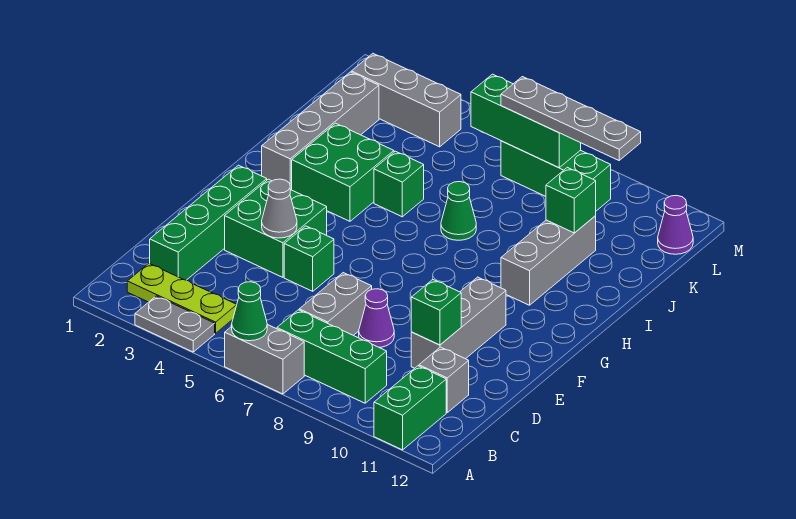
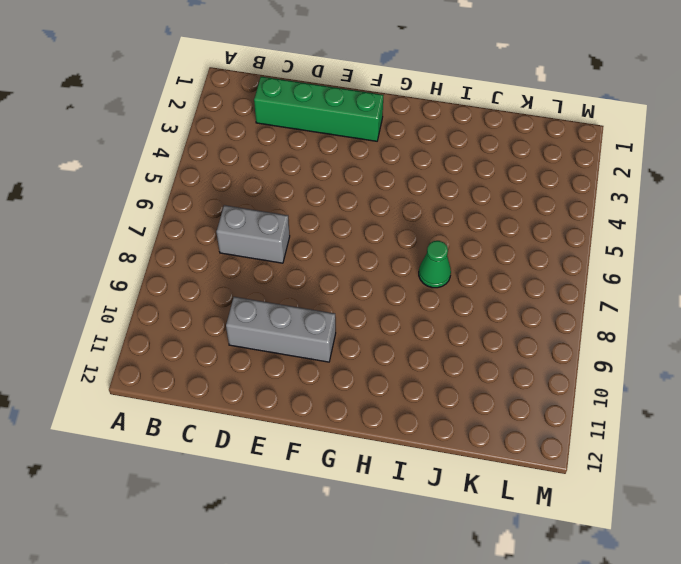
none -> grey plate A3:A4 level 1
none -> grey brick A6:A7 level 1
none -> green brick A11:B11 level 1

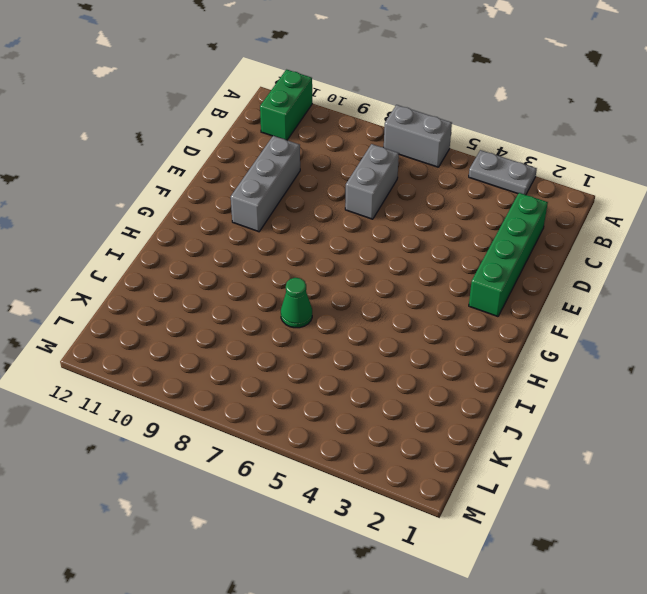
none -> lime plate B2:B4 level 1
none -> green brick B7:B9 level 1
none -> grey brick C11 level 1

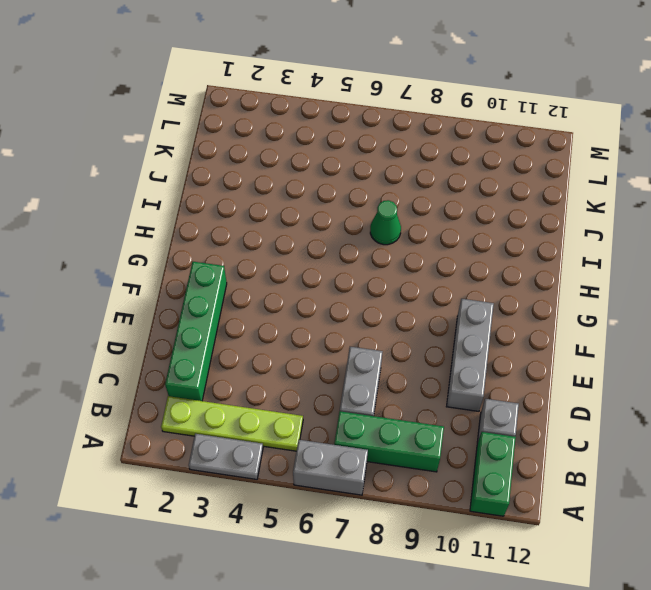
lime plate B2:B5 level 1 -> lime plate B2:B4 level 1
none -> purple cone D8 level 1
none -> green brick E3:F4 level 1
none -> green brick E5 level 1

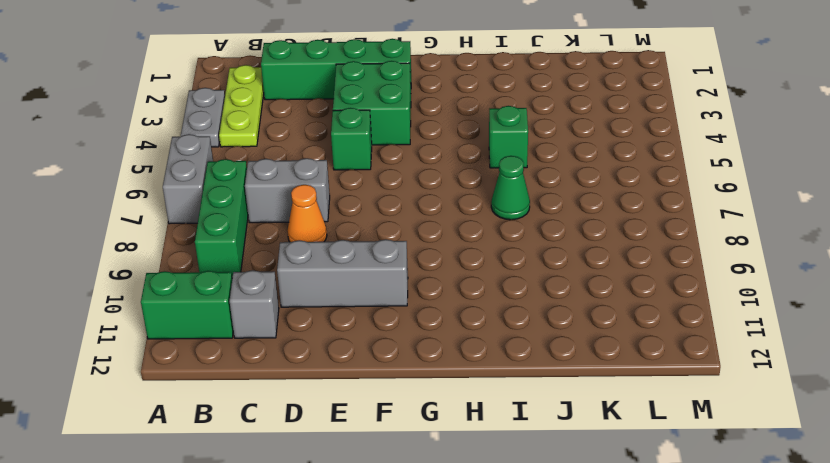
orange cone D8 level 1 -> purple cone D8 level 1
none -> grey brick H2:K2 level 1
none -> green brick H3:I4 level 1
none -> grey brick H10:J10 level 1

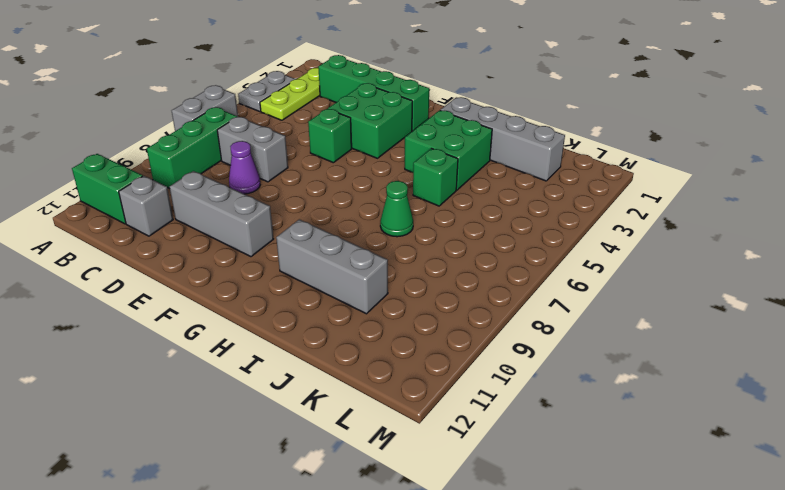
none -> grey brick L2:L4 level 1
none -> green brick L7:L9 level 1
none -> purple cone L12 level 1

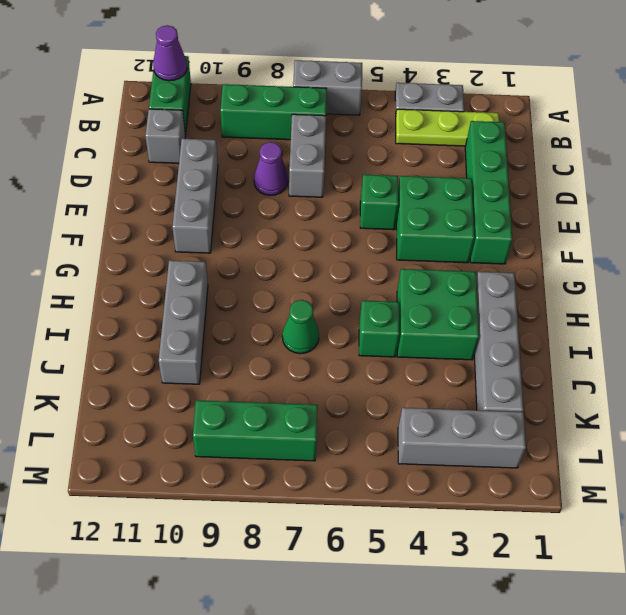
purple cone A11 level 2 -> purple cone L12 level 1
none -> green cone A6 level 2
none -> green brick D10 level 2
none -> grey cone E4 level 2

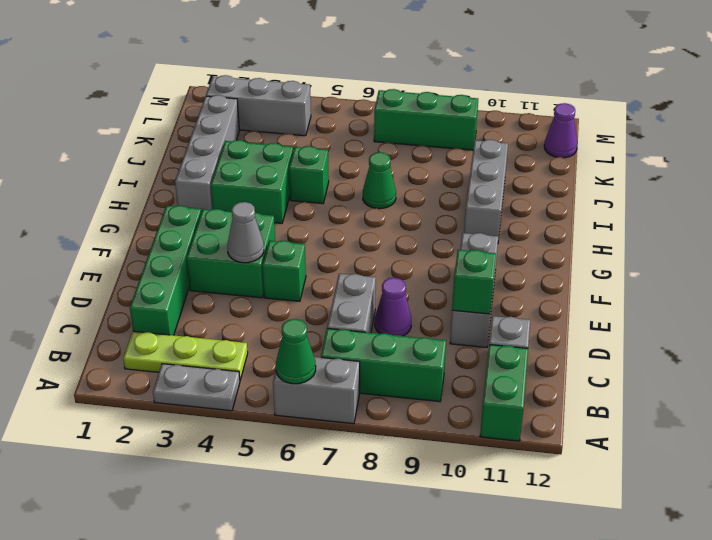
none -> green brick J10 level 2
none -> green brick L6:L8 level 2
none -> grey plate L7:L10 level 3

